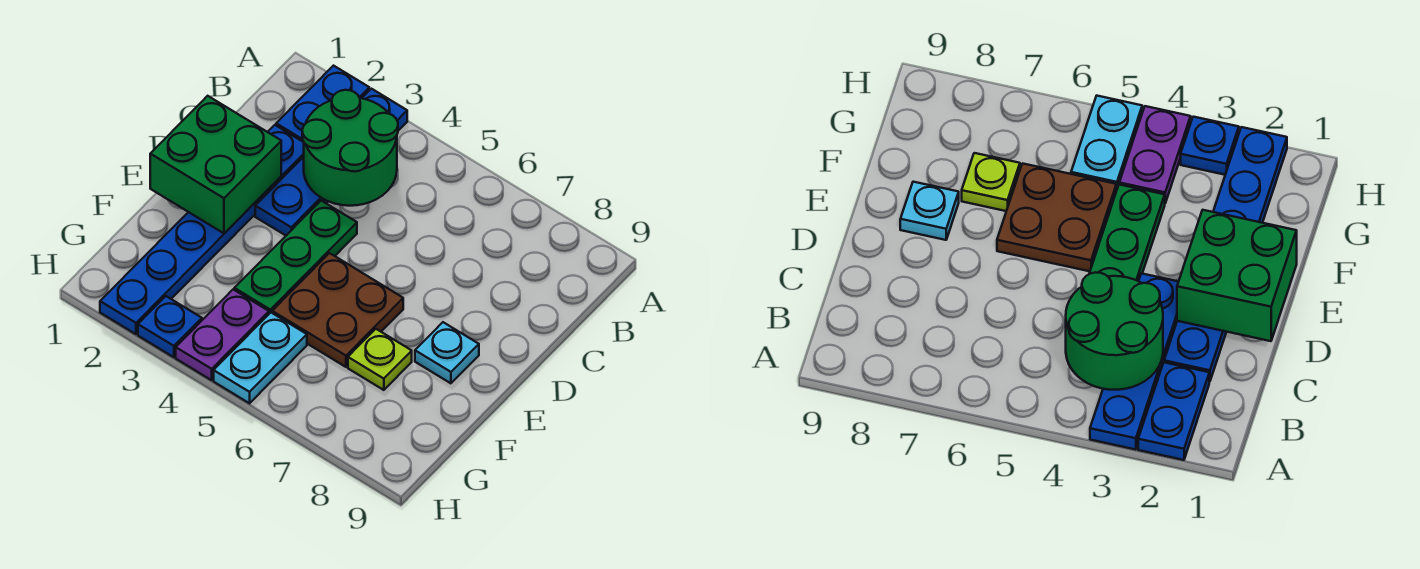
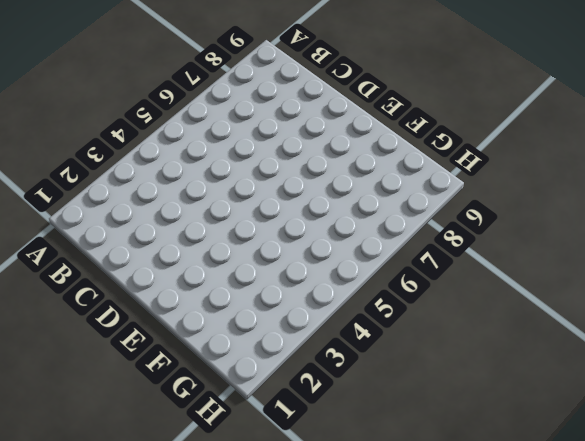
none -> blue plate A2:B2 level 1
none -> blue plate A3:D3 level 1
none -> blue plate C2:H2 level 1

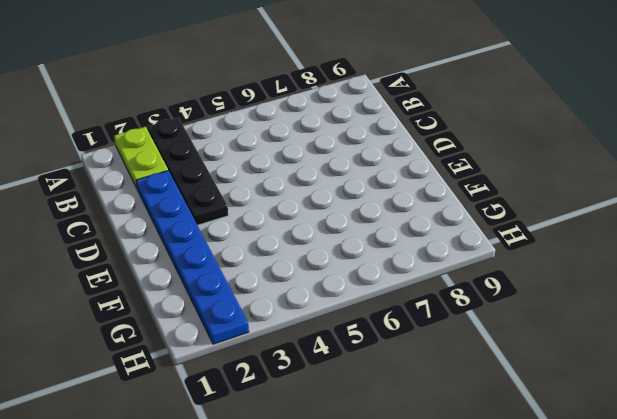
lime plate A2:B2 level 1 -> blue plate A2:B2 level 1
black plate A3:D3 level 1 -> blue plate A3:D3 level 1
none -> green plate D4:F4 level 1
none -> brown plate E5:F6 level 1
none -> cyan plate E8 level 1

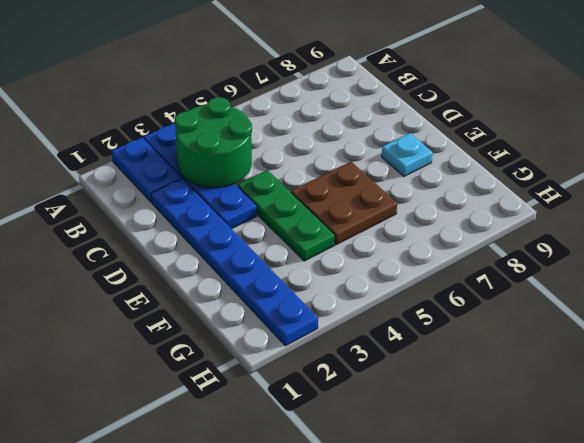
none -> lime plate F7 level 1
none -> purple plate G4:H4 level 1
none -> cyan plate G5:H5 level 1

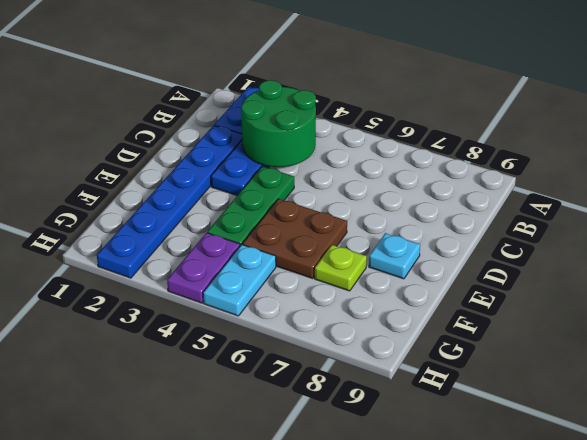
none -> blue plate H3 level 1
none -> green brick D1:E2 level 2

